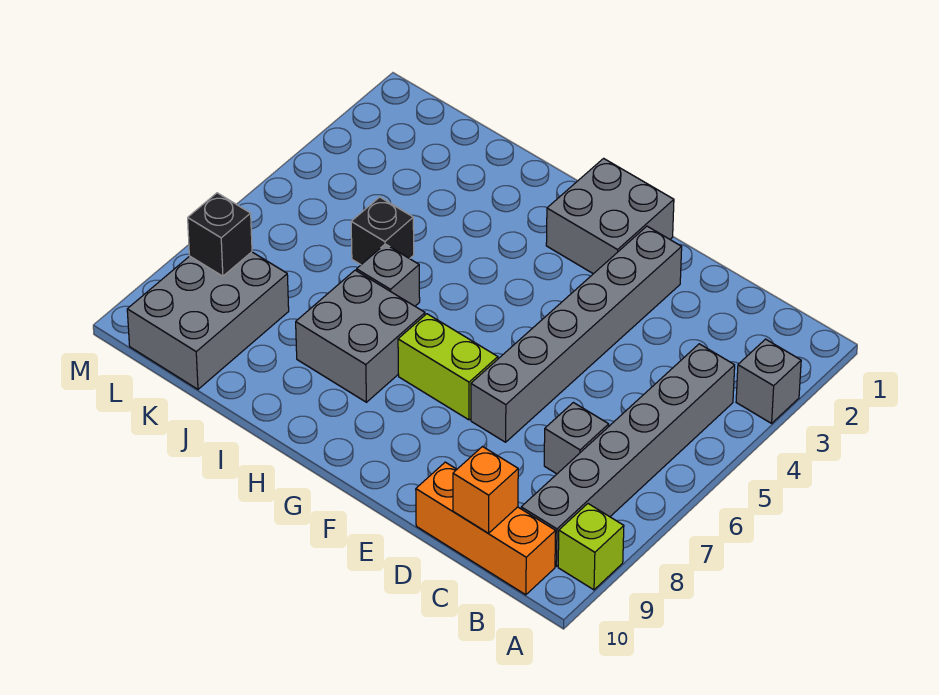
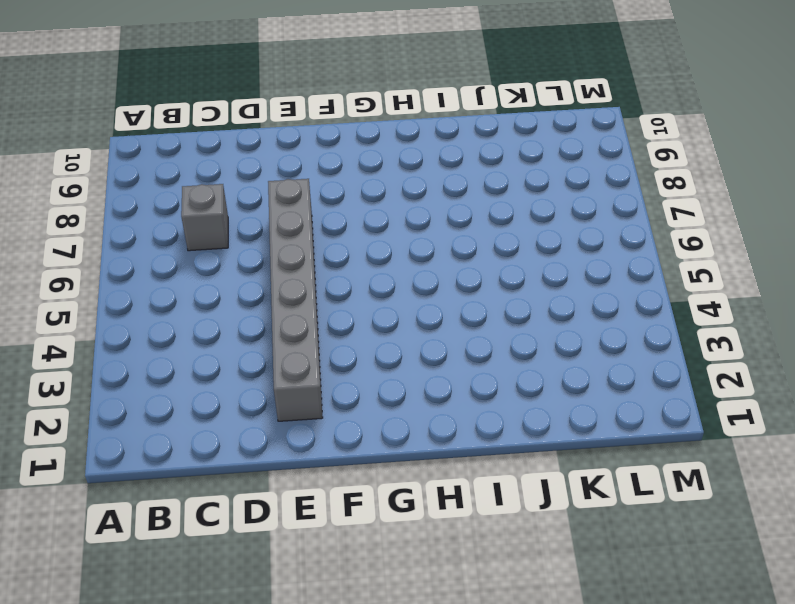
none -> grey brick A3 level 1
none -> lime brick A9 level 1
none -> grey brick B4:B9 level 1

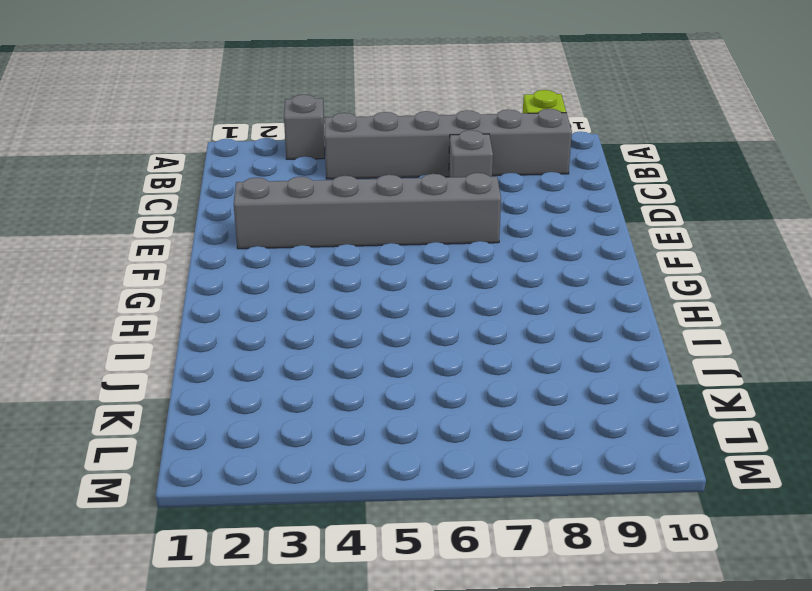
none -> orange brick B10:D10 level 1
none -> grey brick F1:G2 level 1
none -> lime brick F7:G7 level 1

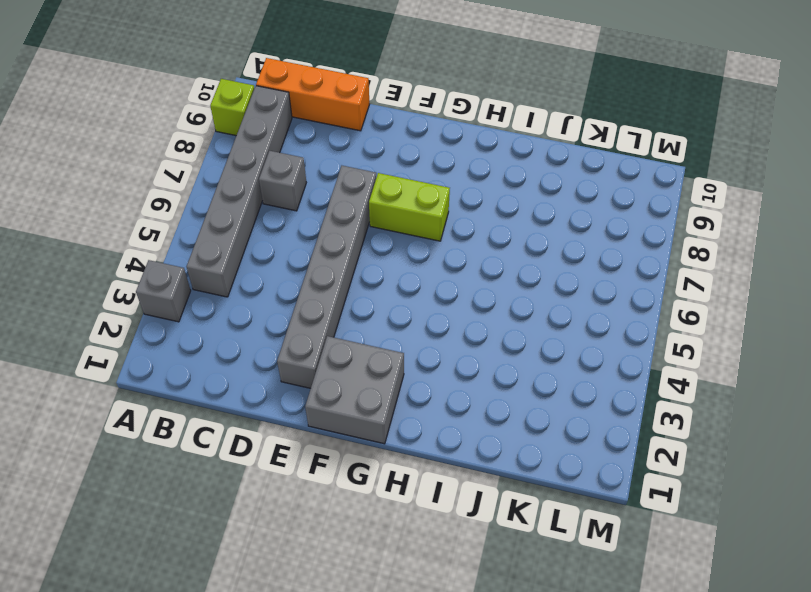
none -> grey brick H7:I8 level 1
none -> grey brick I6 level 1
none -> black brick J5 level 1

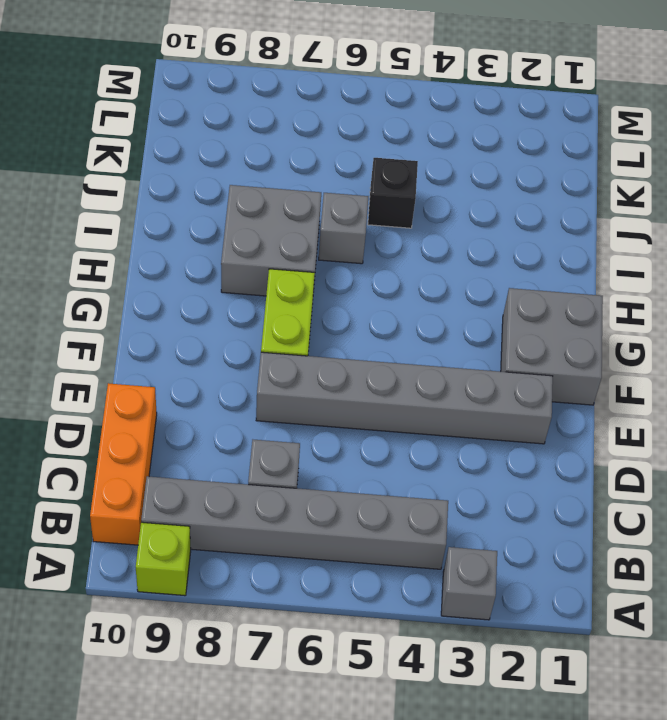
none -> grey brick K8:L10 level 1
none -> orange brick C10 level 2
none -> black brick L8 level 2

